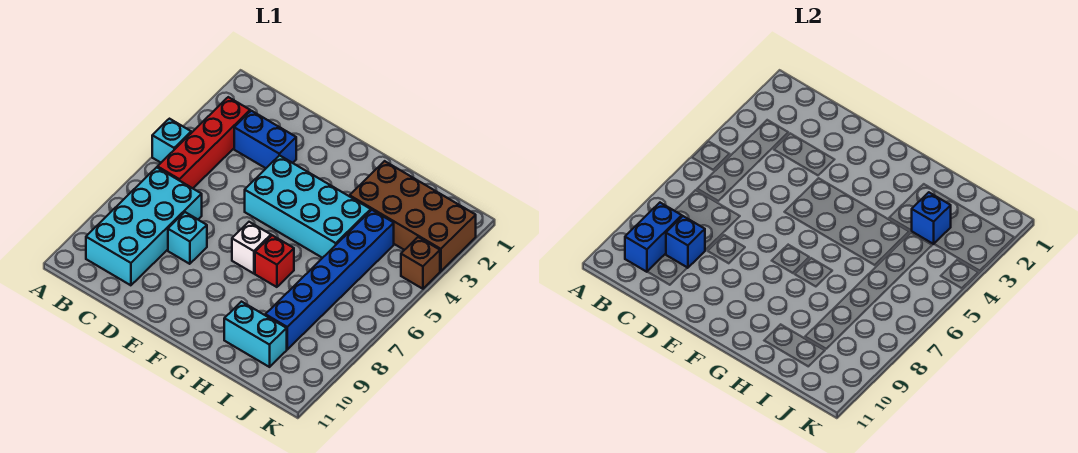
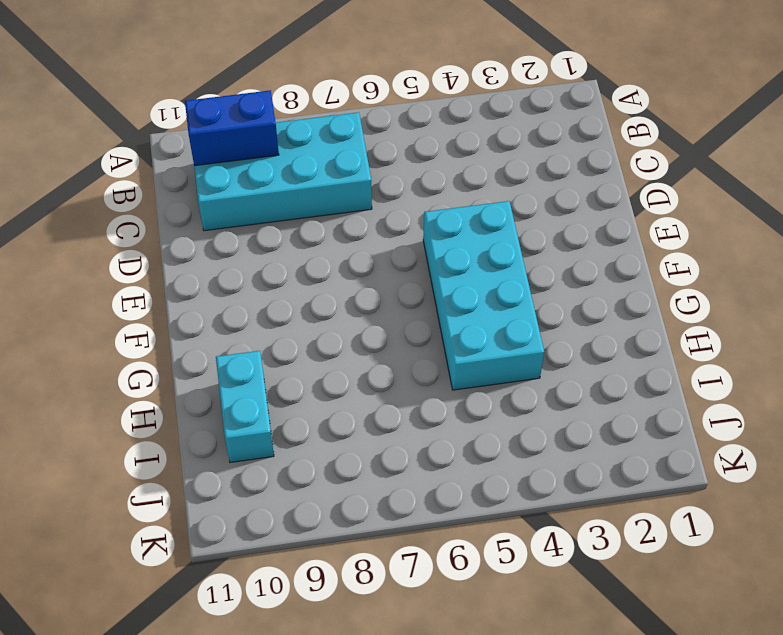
none -> cyan brick A5 level 1
none -> red brick B3:B6 level 1
none -> blue brick C3:D3 level 1

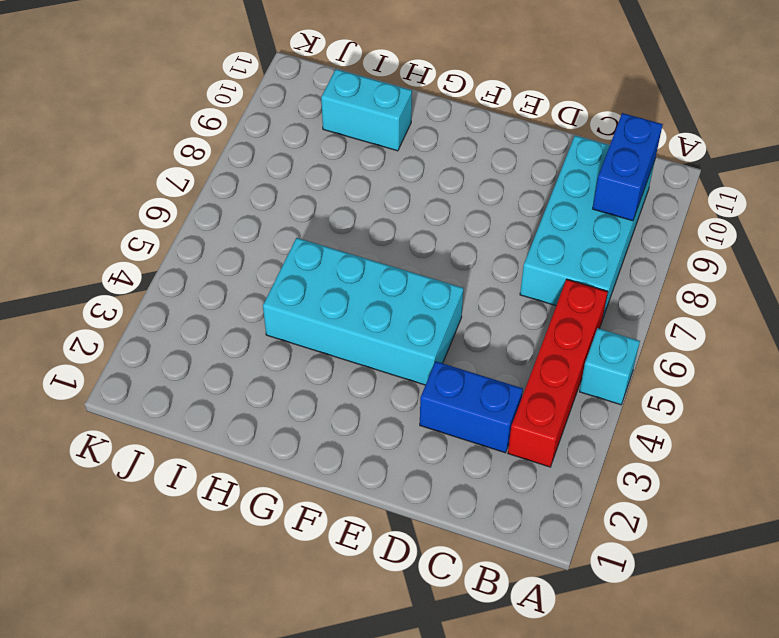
none -> cyan brick D8 level 1
none -> white brick F7 level 1
none -> red brick G7 level 1

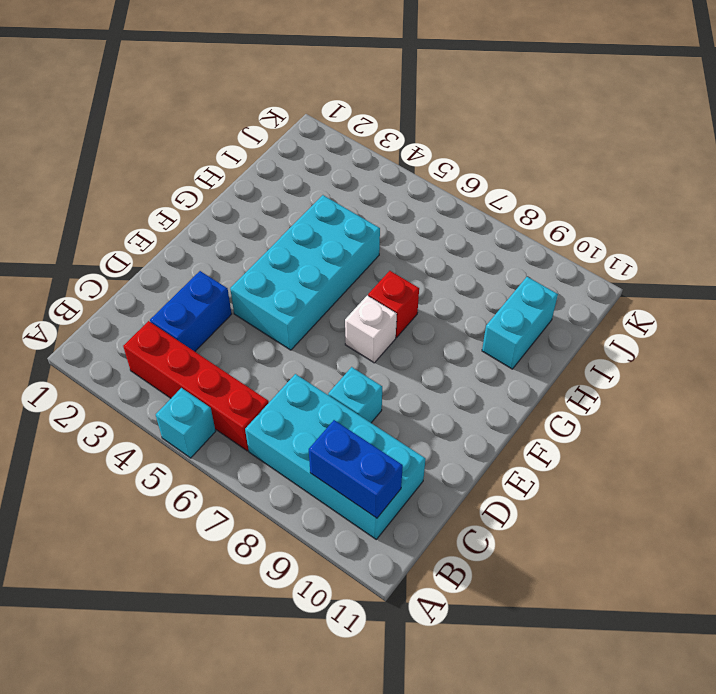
none -> brown brick H2:K3 level 1
none -> blue brick I4:I9 level 1
none -> brown brick K4 level 1

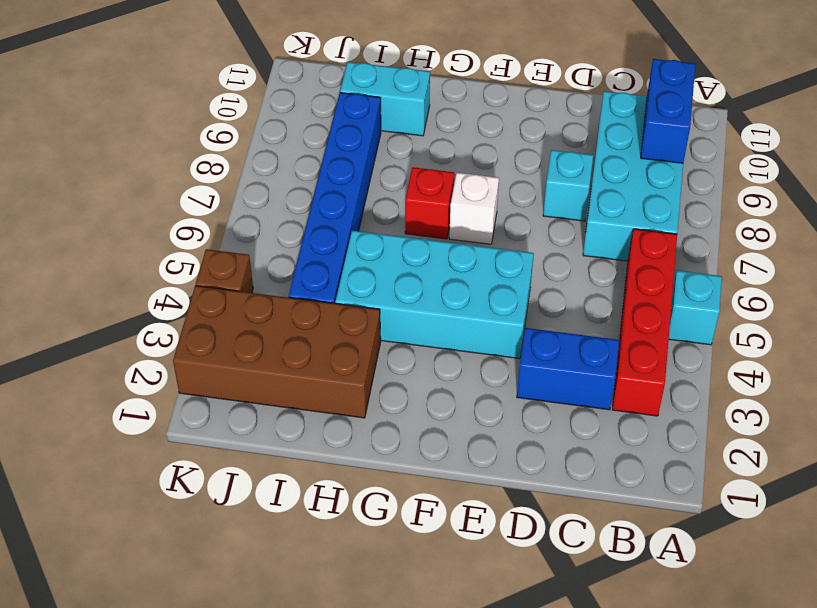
none -> blue brick C9 level 2
none -> blue brick I3 level 2

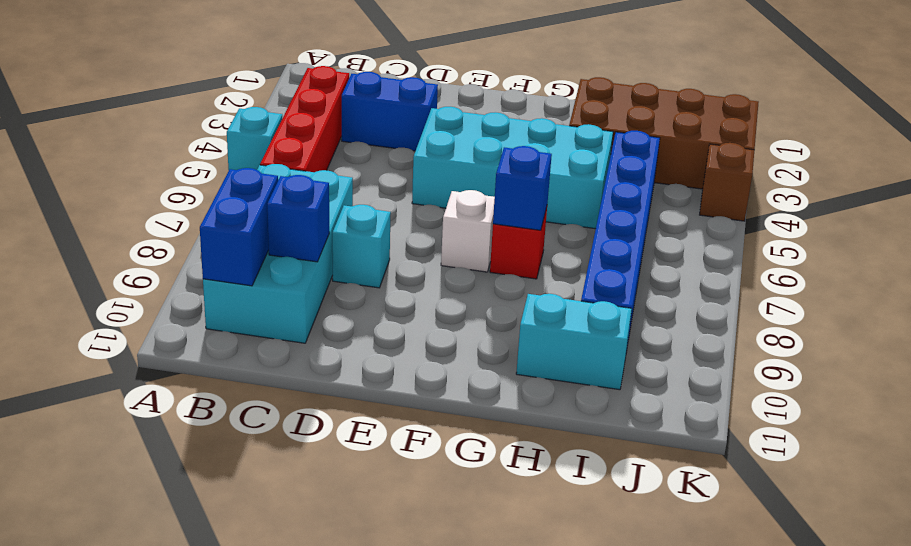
blue brick G7 level 2 -> blue brick I3 level 2

